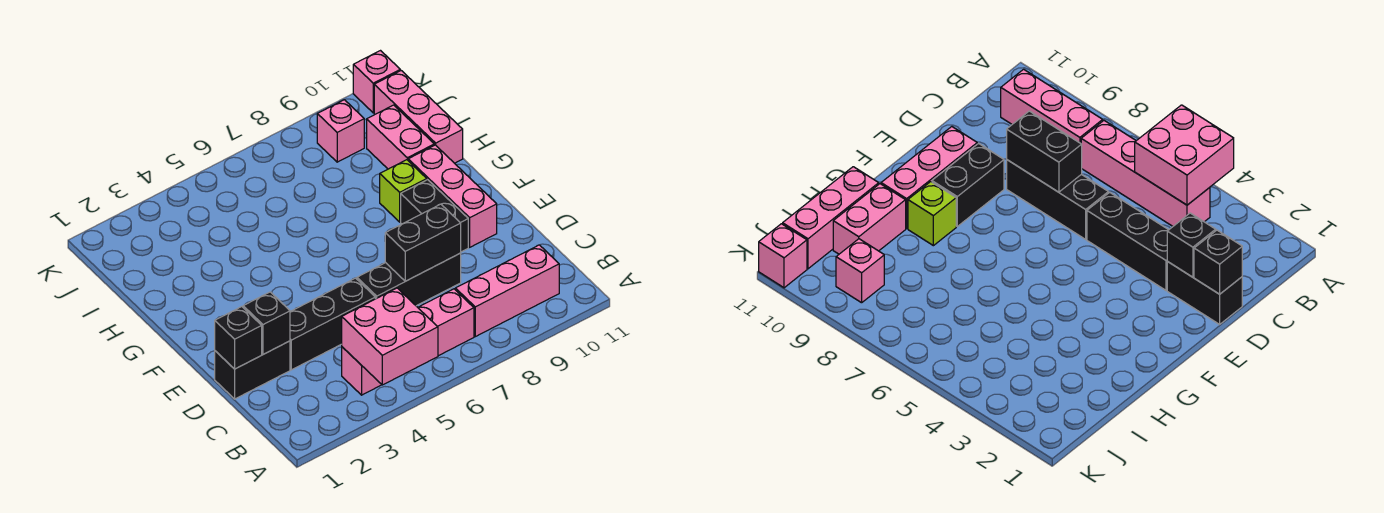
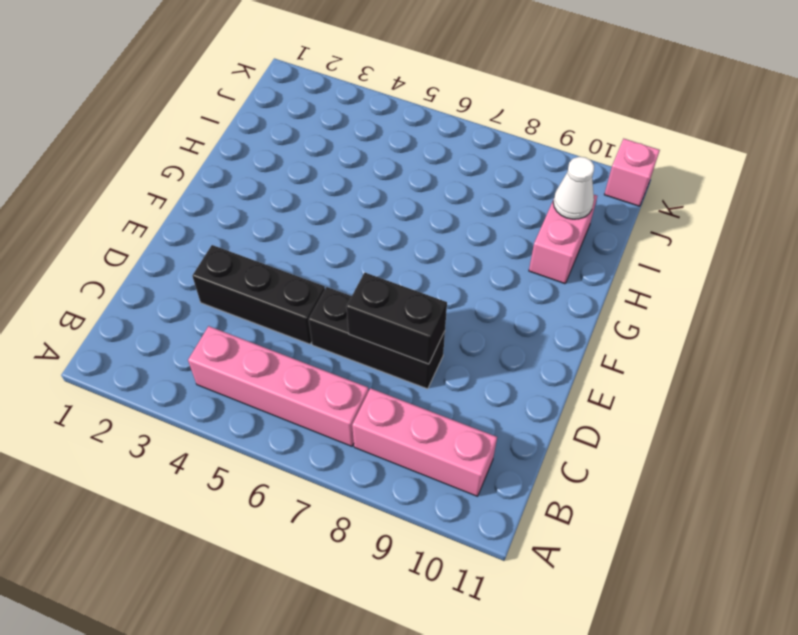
white cone I10 level 2 -> none
none -> black brick D1:D2 level 1
none -> black brick E9:F9 level 1
none -> pink brick E10:G10 level 1

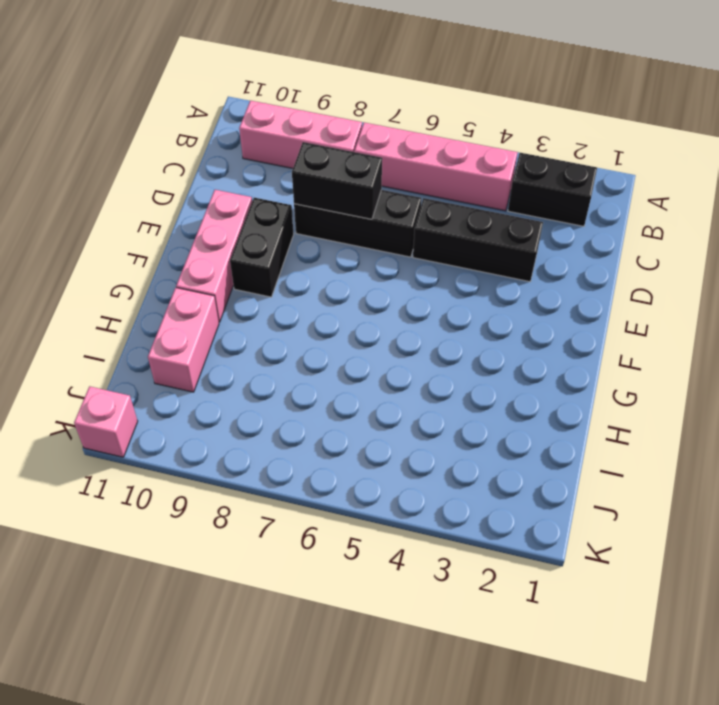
black brick B2:B3 level 1 -> black brick D1:D2 level 1
none -> lime brick G9 level 1
none -> pink brick H11:J11 level 1
none -> pink brick J9 level 1

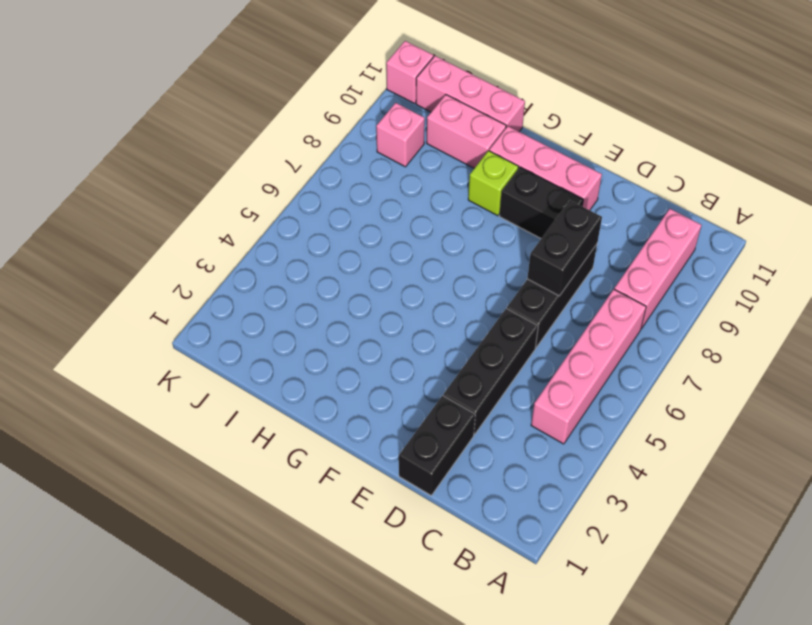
none -> pink brick A4:B5 level 2
none -> black brick D1 level 2
none -> black brick D2 level 2

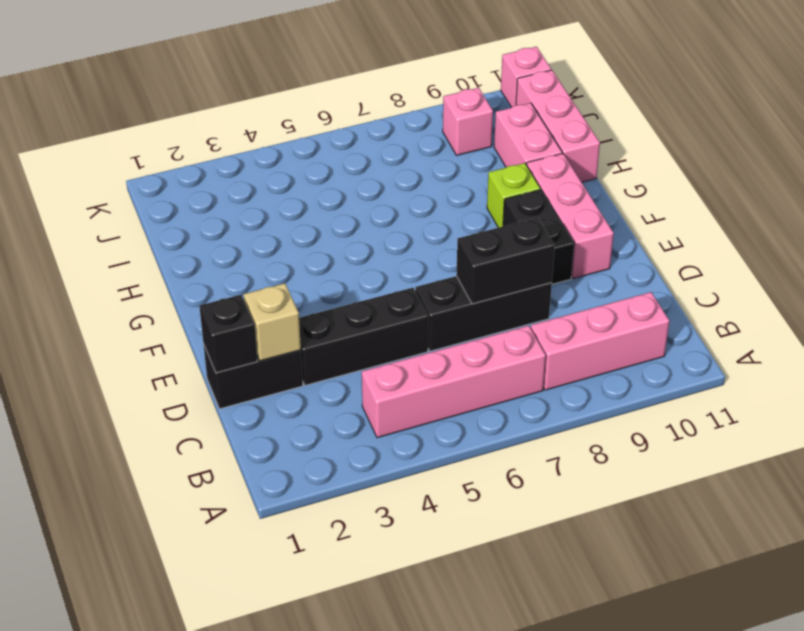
tan brick D2 level 2 -> black brick D2 level 2
none -> pink brick A4:B5 level 2

